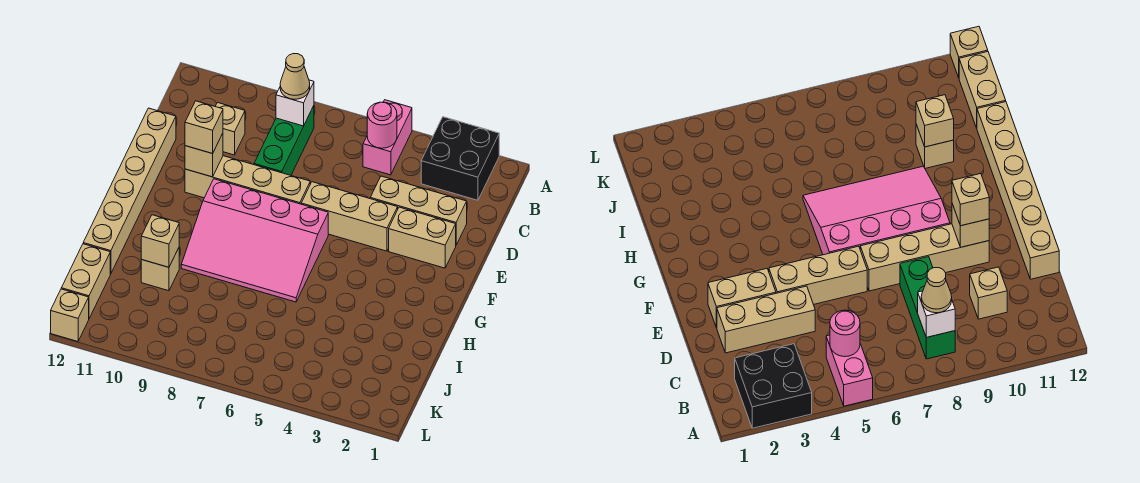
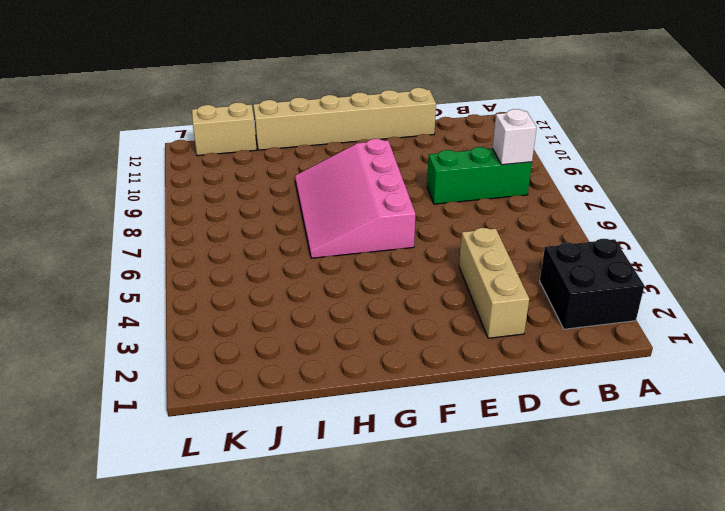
none -> pink brick A5:B5 level 1
none -> tan brick C10 level 1
none -> tan brick E2:E3 level 1

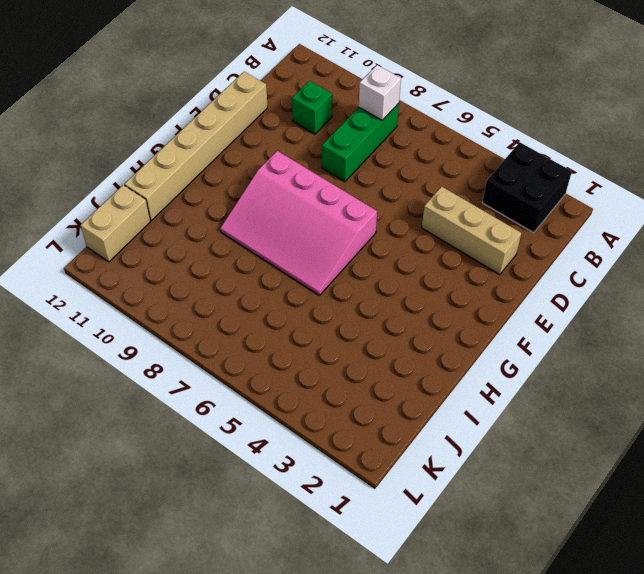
green brick C10 level 1 -> tan brick C10 level 1
none -> pink brick A5:B5 level 1
none -> tan brick E2:E3 level 1
none -> tan brick E4:E6 level 1

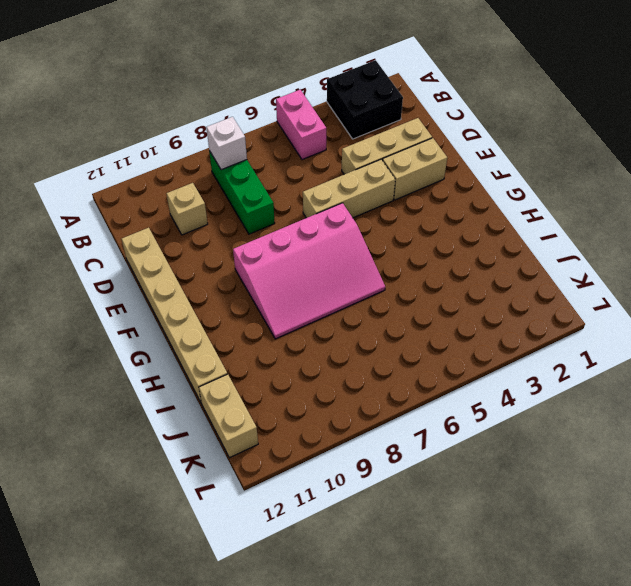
none -> tan brick E7:E10 level 1
none -> tan brick I10 level 1
none -> tan brick L12 level 1

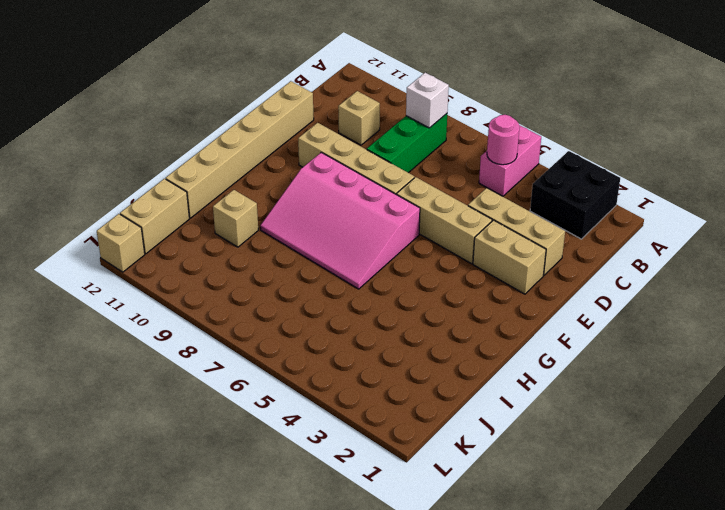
none -> tan brick E10 level 2
none -> tan brick I10 level 2
none -> tan cone B8 level 3

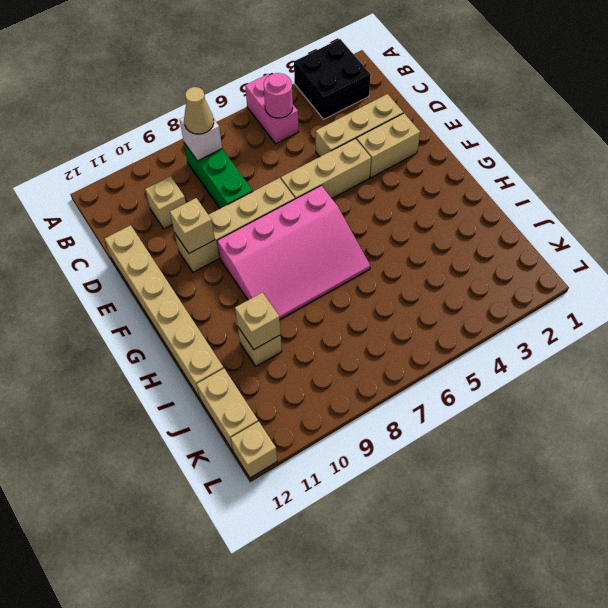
none -> tan brick E10 level 3

